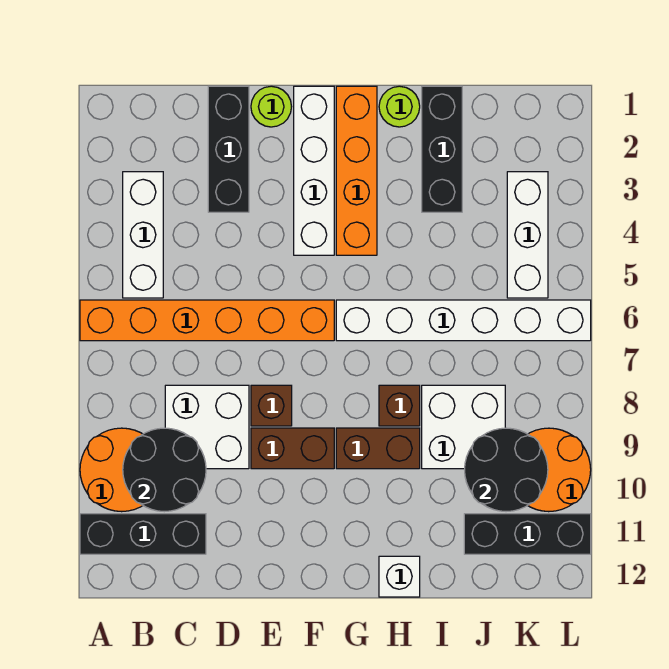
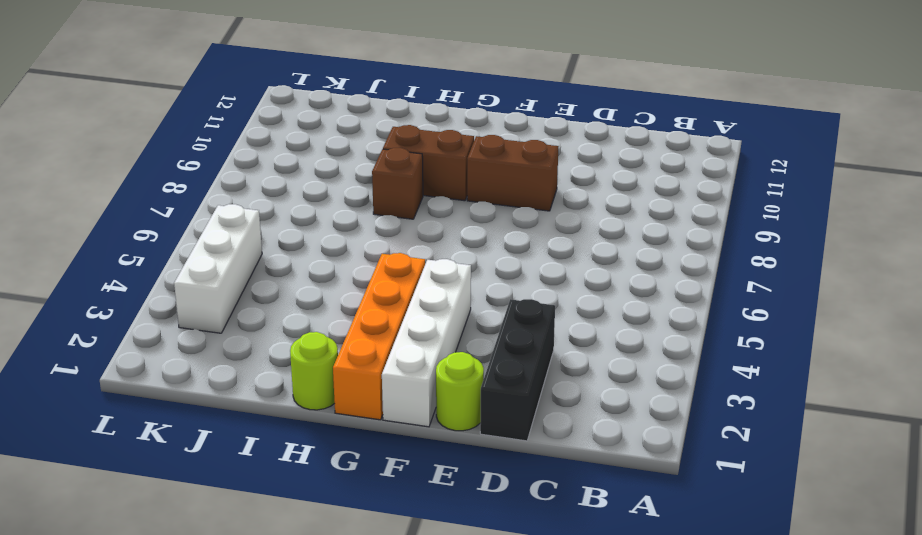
none -> orange brick A6:F6 level 1
none -> orange round brick A9:B10 level 1
none -> black brick A11:C11 level 1

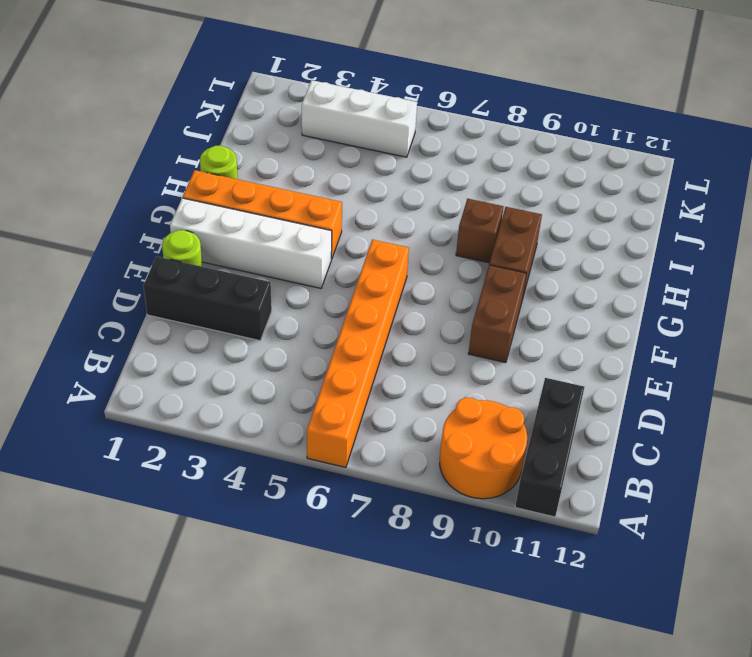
none -> white brick B3:B5 level 1
none -> white brick C8:D9 level 1
none -> brown brick E8 level 1

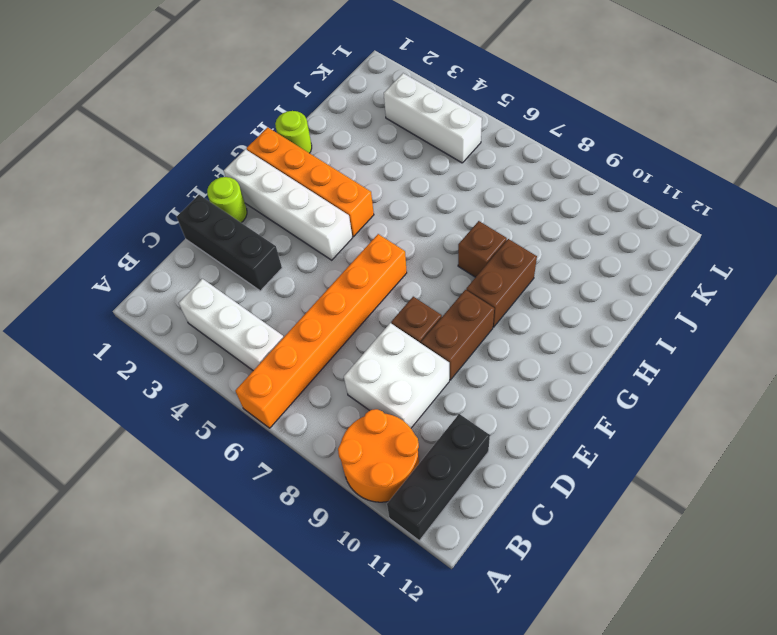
none -> white brick G6:L6 level 1
none -> white brick H12 level 1
none -> black brick I1:I3 level 1

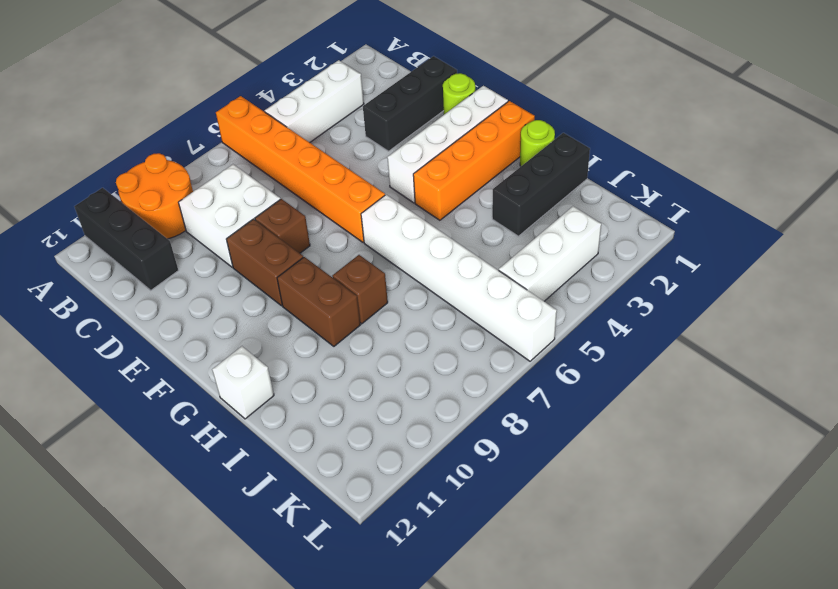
none -> white brick I8:J9 level 1
none -> black brick J11:L11 level 1
none -> orange round brick K9:L10 level 1

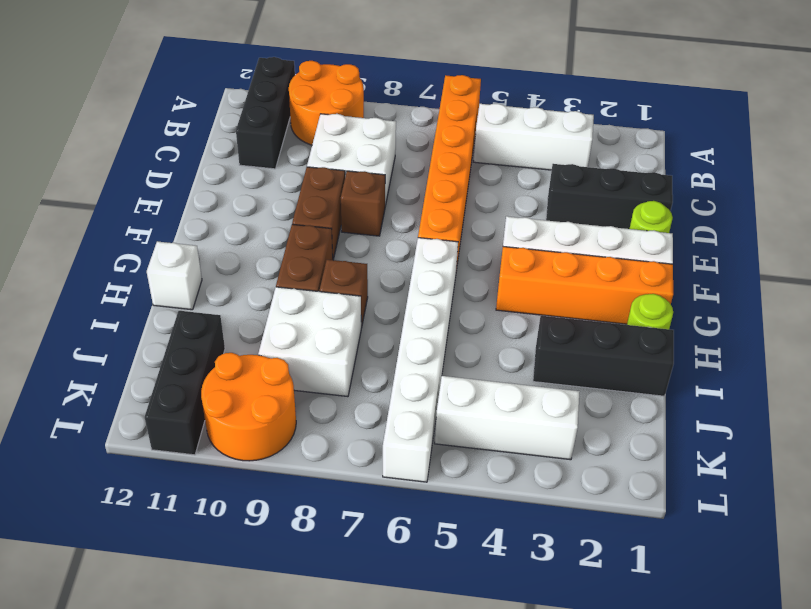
none -> black round brick B9:C10 level 2
none -> black round brick J9:K10 level 2

